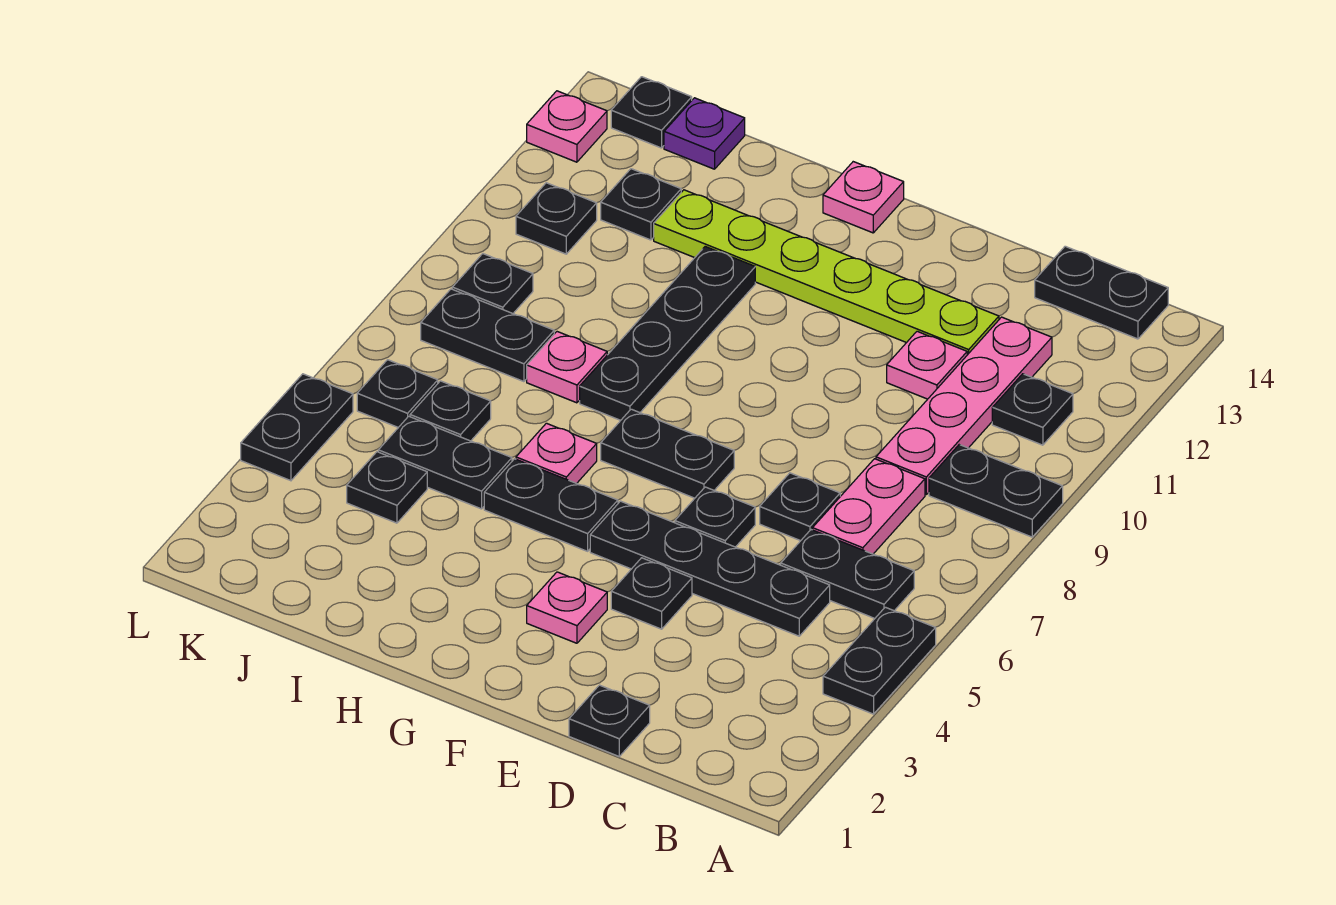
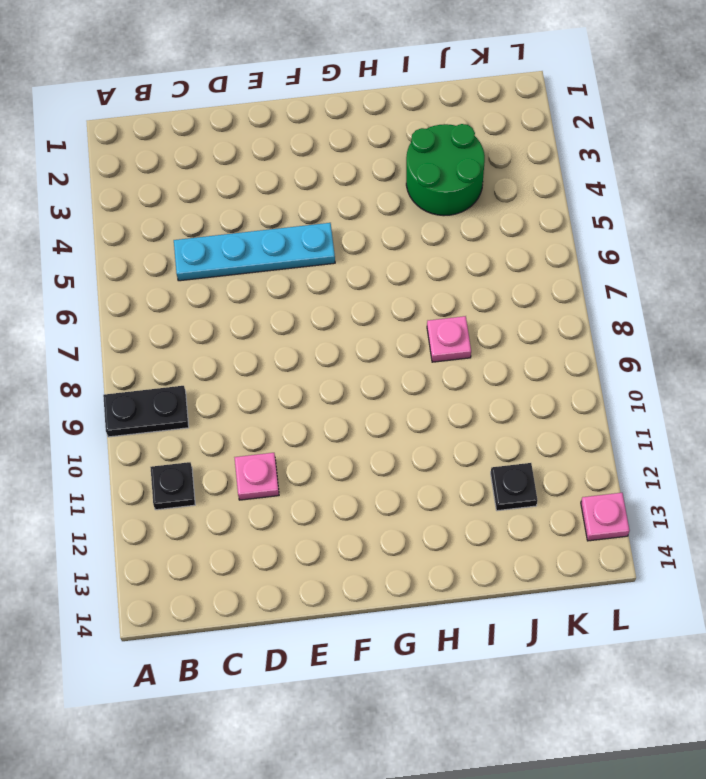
cyan plate C5:F5 level 1 -> black plate C5:F5 level 1
green round brick I3:J4 level 1 -> black plate J4 level 1
none -> black plate A4:A5 level 1
none -> black plate B6:C6 level 1
none -> black plate B14:C14 level 1
none -> pink plate C7:C8 level 1

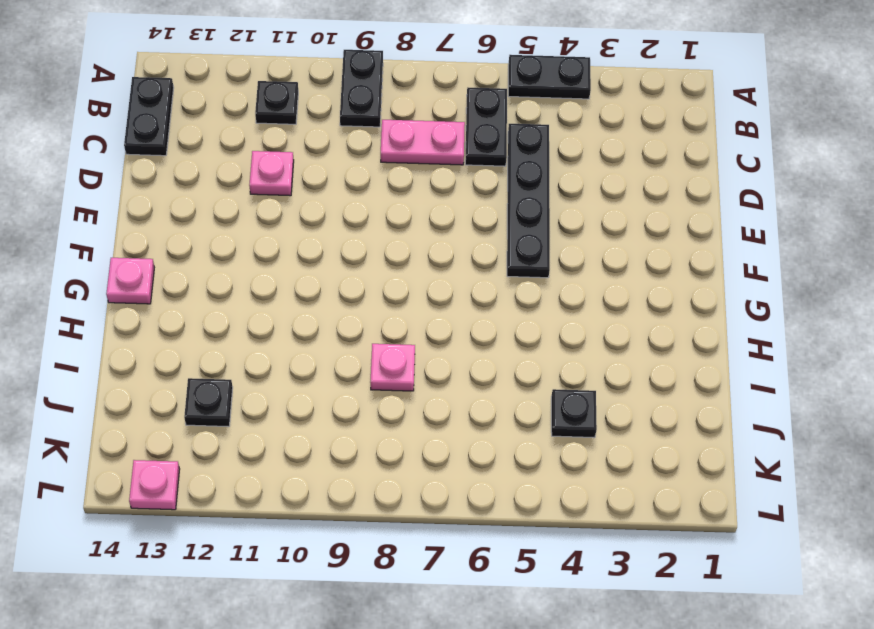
none -> pink plate C9:C12 level 1
none -> black plate D1 level 1
none -> black plate D7 level 1
none -> lime plate D12:I12 level 1

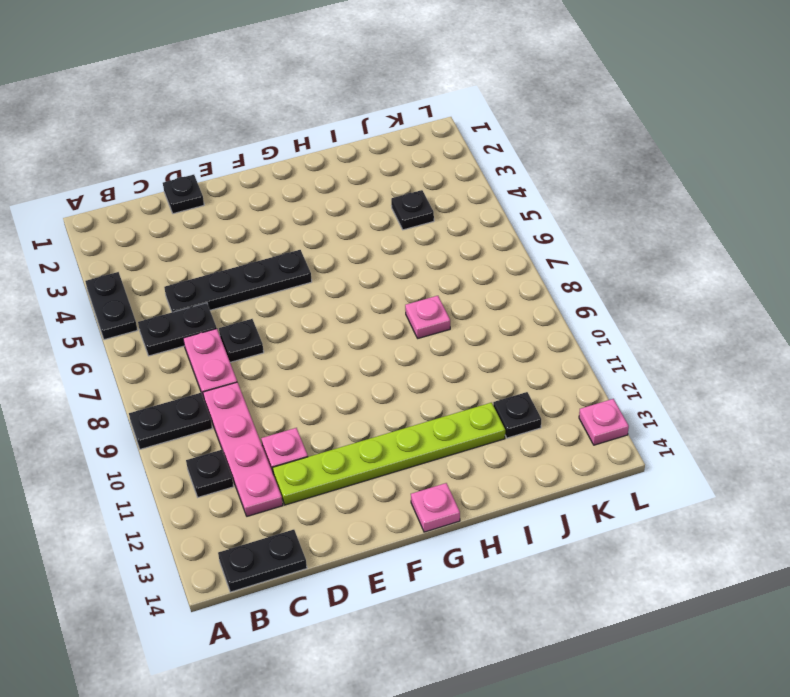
none -> black plate E4 level 1
none -> black plate E6 level 1
none -> pink plate F3 level 1
none -> black plate F7:G7 level 1

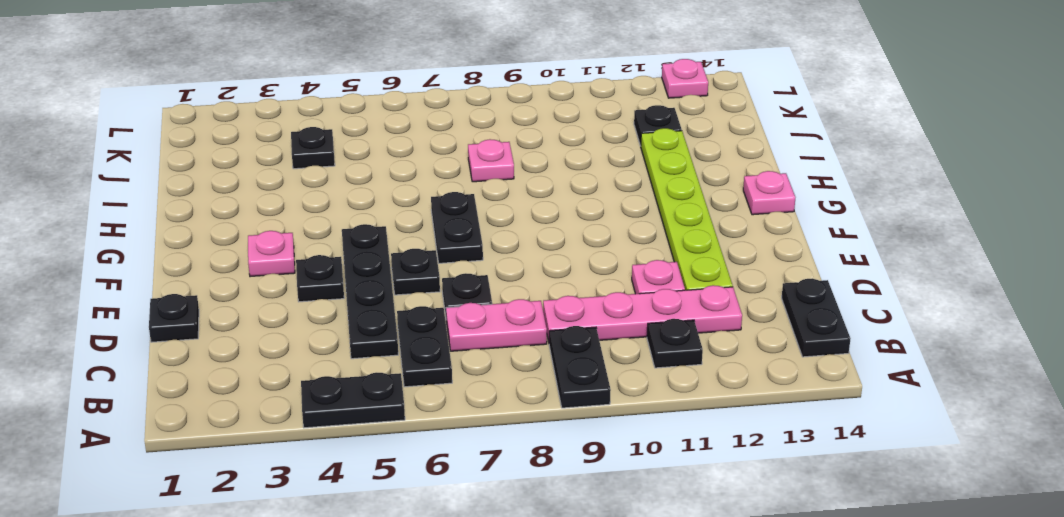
none -> black plate G5:H5 level 1
none -> pink plate H6 level 1
none -> black plate H8:H11 level 1
none -> black plate I5:J5 level 1

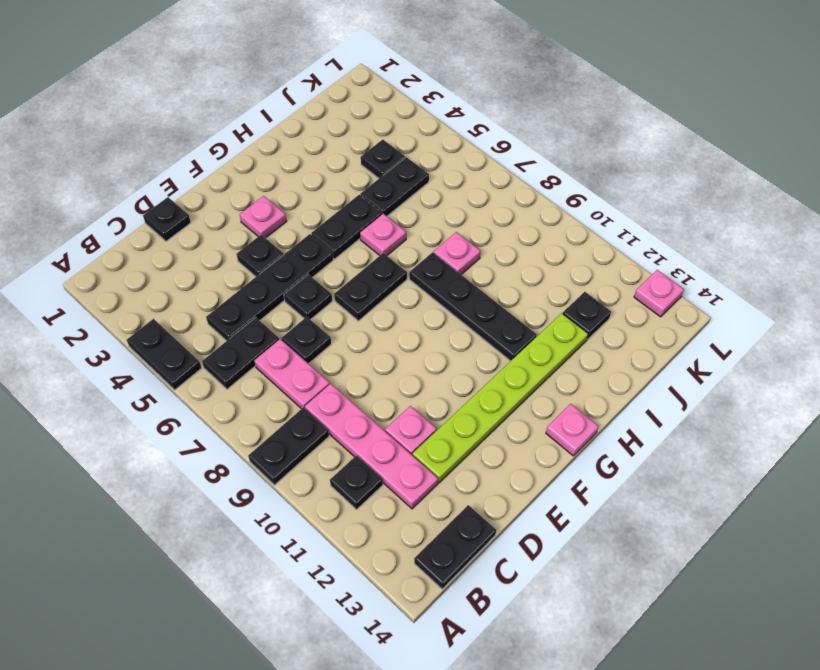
none -> black plate J6 level 1
none -> black plate J8:K8 level 1
none -> purple plate J14 level 1
none -> black plate K6 level 1

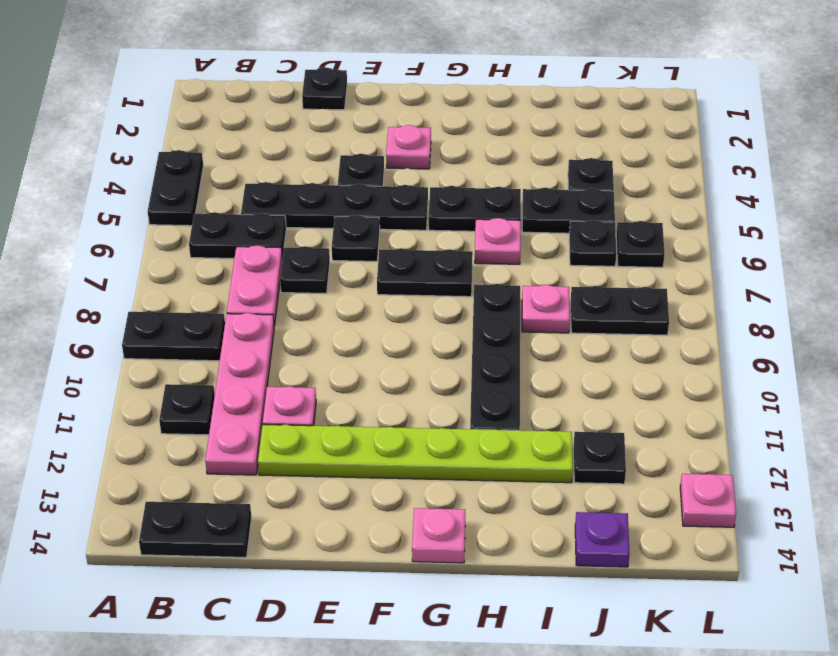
none -> black plate K9 level 1
none -> black plate K11 level 1
none -> black plate K14 level 1
none -> black plate L4:L5 level 1

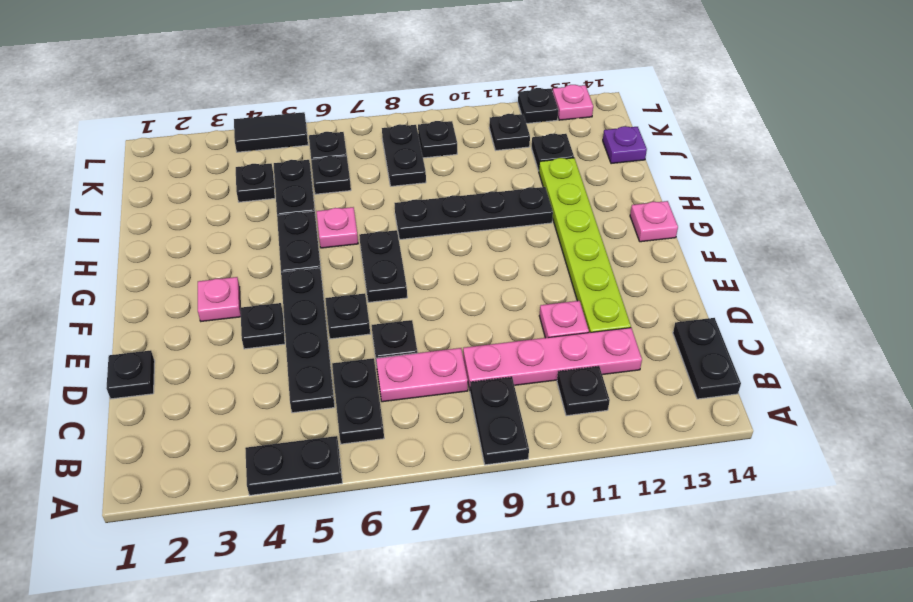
black tile L4:L5 level 1 -> black plate L4:L5 level 1
black plate L12 level 1 -> black plate K14 level 1
none -> pink plate I8 level 1

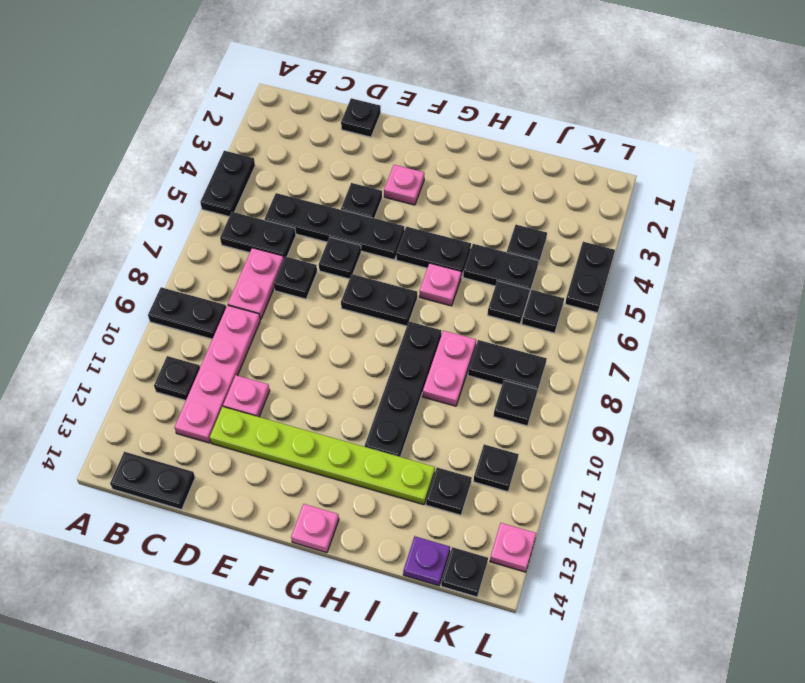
pink plate I8:I9 level 1 -> pink plate I8 level 1

